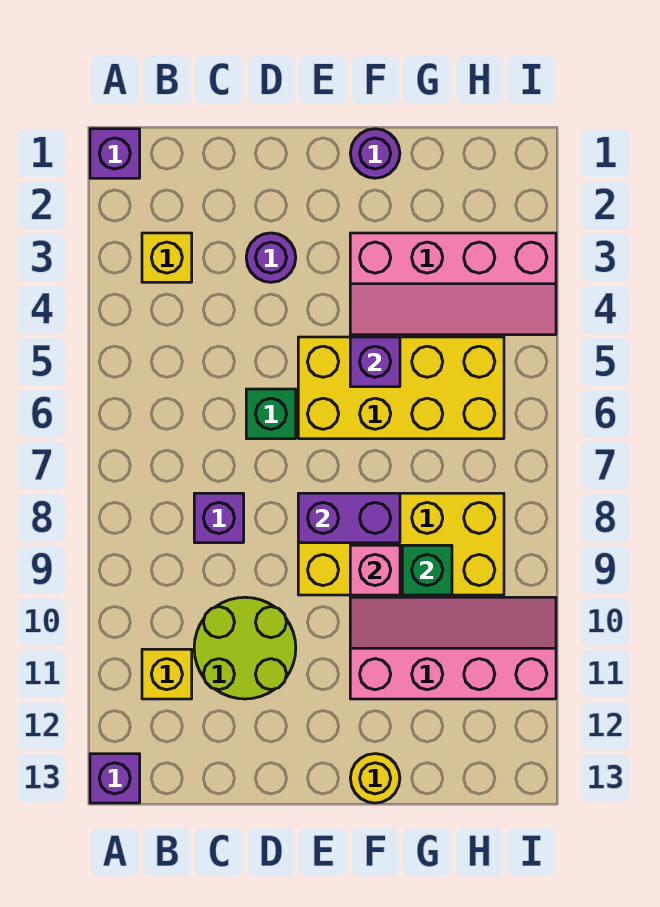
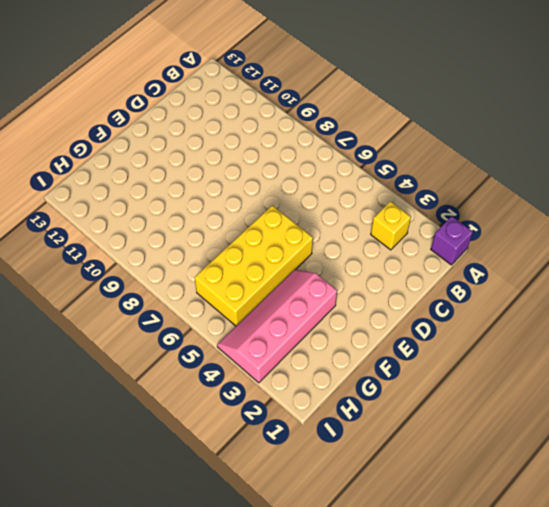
none -> purple brick A13 level 1
none -> yellow brick B11 level 1
none -> purple brick C8 level 1

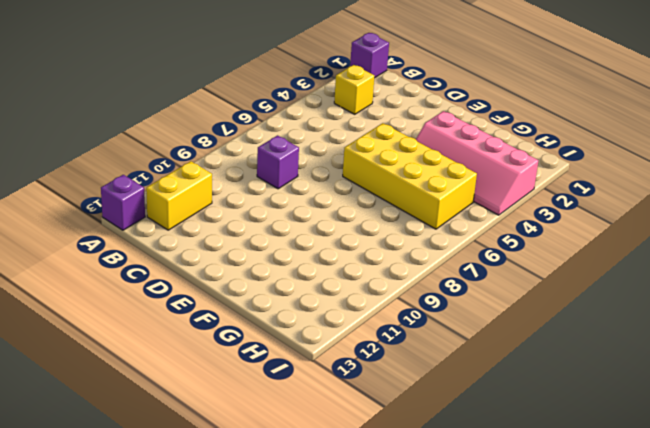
yellow brick B11:B12 level 1 -> yellow brick B11 level 1
none -> lime round brick C10:D11 level 1
none -> purple round brick D3 level 1
none -> green brick D6 level 1

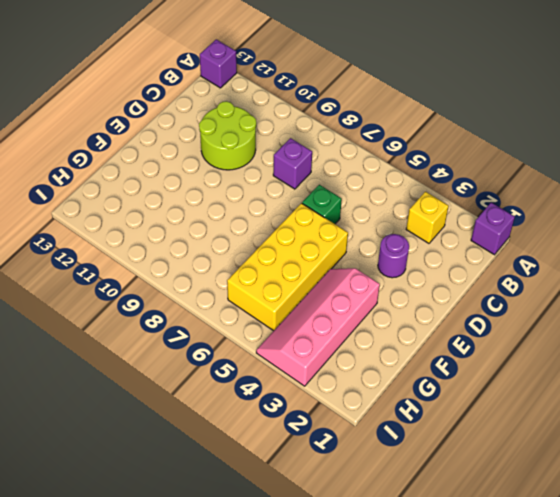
none -> yellow brick B11 level 1
none -> yellow brick E8:H9 level 1
none -> purple round brick F1 level 1

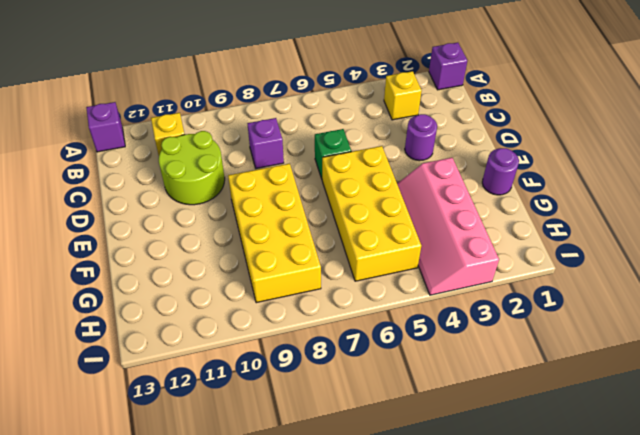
none -> pink slope F10:I11 level 1 top 11
none -> yellow round brick F13 level 1
none -> purple brick E8:F8 level 2

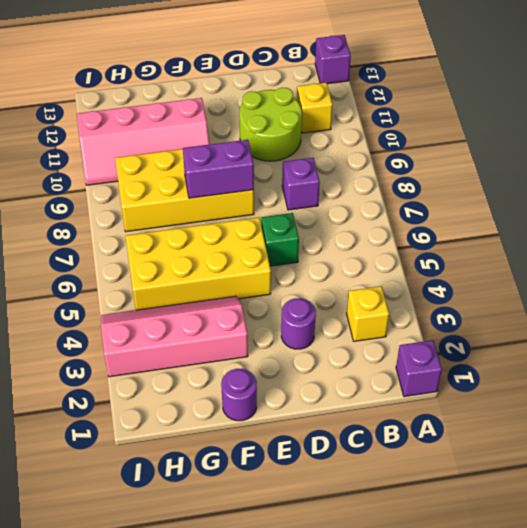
none -> yellow round brick F13 level 1
none -> purple brick F5 level 2
none -> pink brick F9 level 2

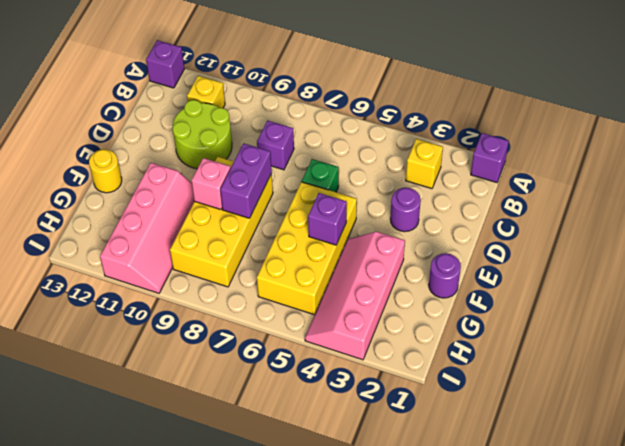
none -> green brick G9 level 2

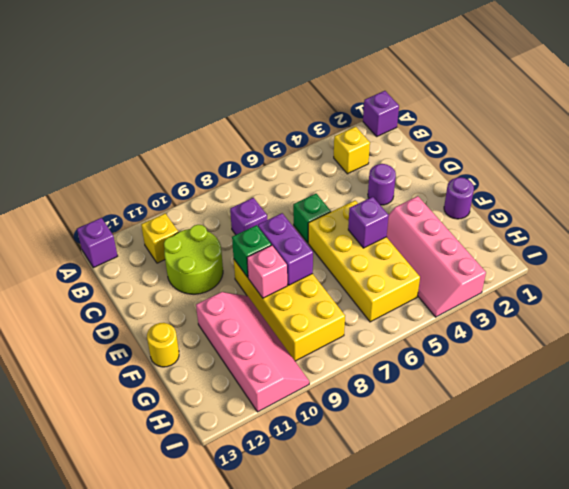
green brick E9 level 2 -> green brick G9 level 2

